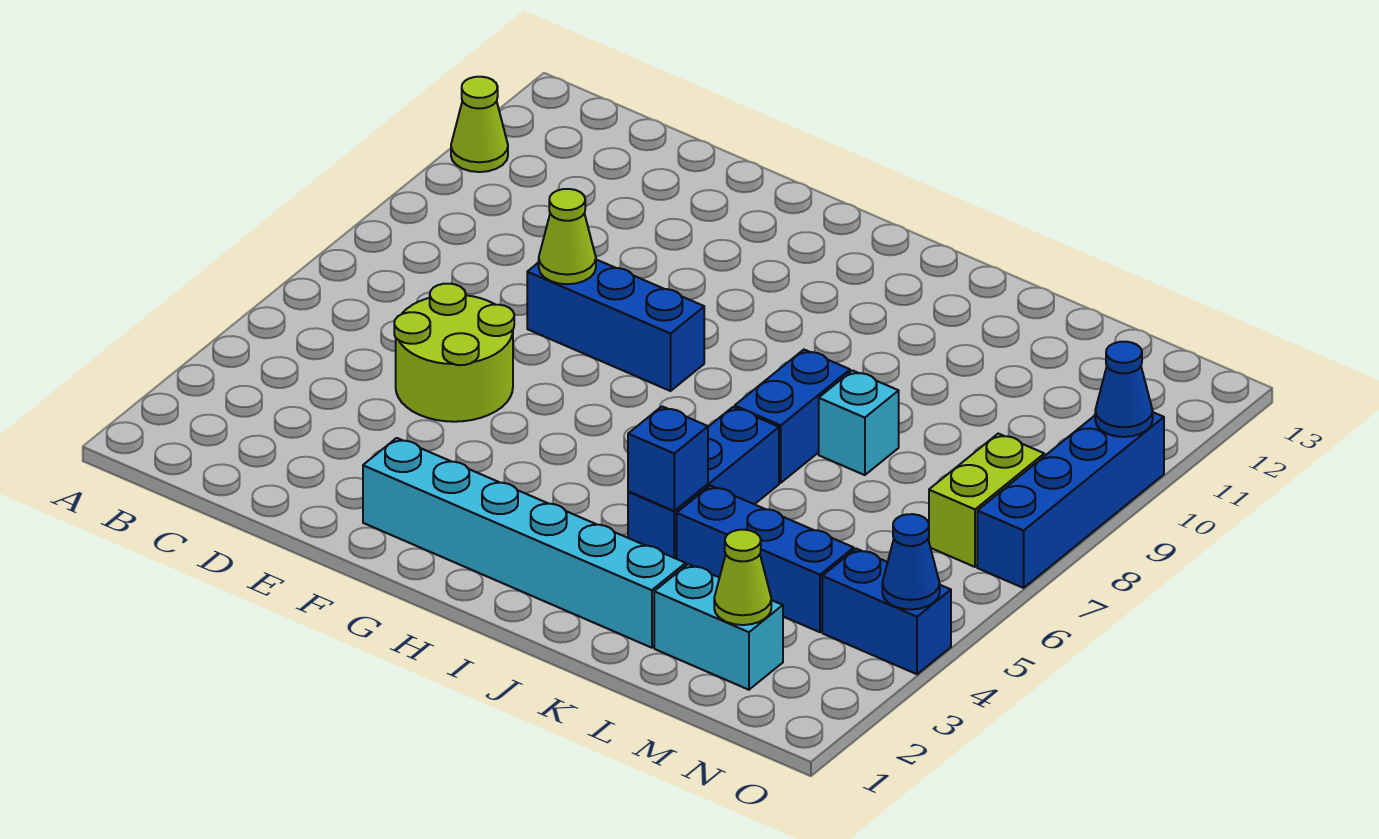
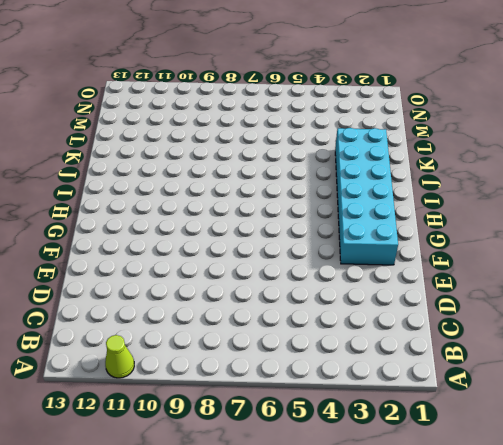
cyan brick F2:K3 level 1 -> cyan brick F2:K2 level 1
none -> lime round brick D5:E6 level 1
none -> blue brick E8:G8 level 1
none -> blue brick J4:J6 level 1

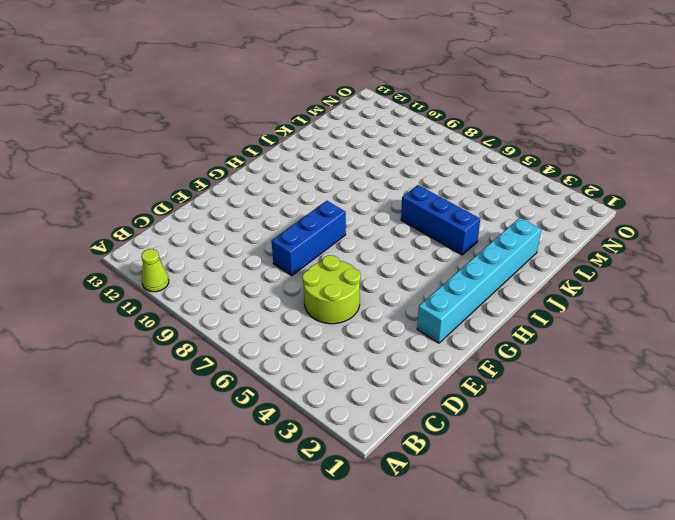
none -> blue brick J7:J8 level 1
none -> blue brick K4:M4 level 1
none -> cyan brick K8 level 1

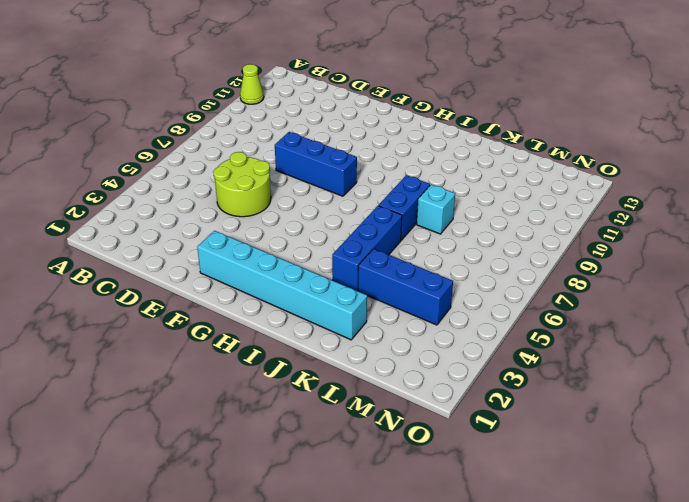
none -> cyan brick L2:M2 level 1
none -> blue brick N4:O4 level 1
none -> lime brick N7:N8 level 1

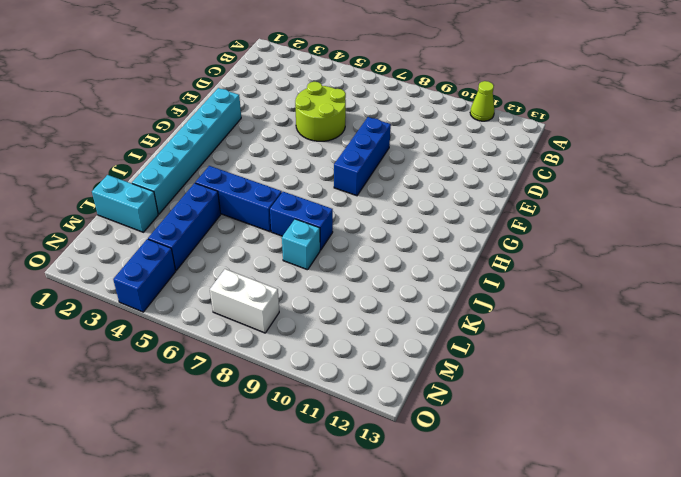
cyan brick L1:L2 level 1 -> cyan brick L2:M2 level 1
white brick N7:N8 level 1 -> lime brick N7:N8 level 1
none -> blue brick O7:O10 level 1
none -> lime cone E8 level 2
none -> blue brick J4 level 2

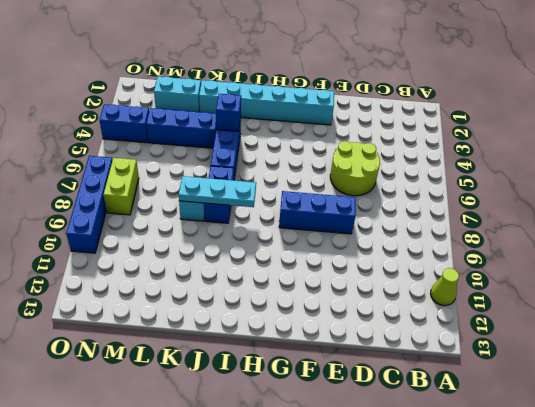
cyan plate I8:K8 level 2 -> none
none -> lime cone E8 level 2
none -> lime cone M2 level 2
none -> blue cone O4 level 2

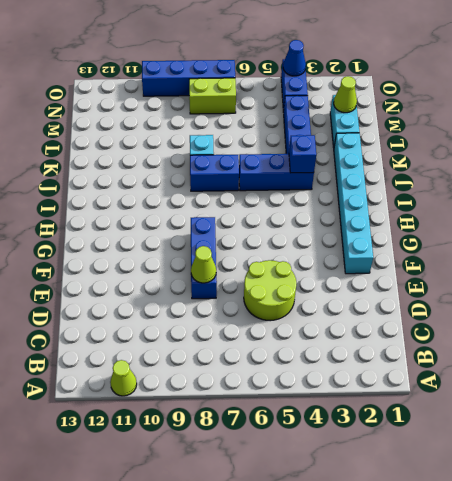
none -> blue cone O10 level 2

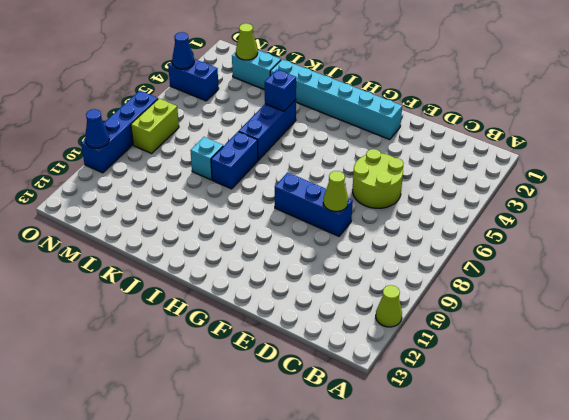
none -> blue brick K4:M4 level 1

